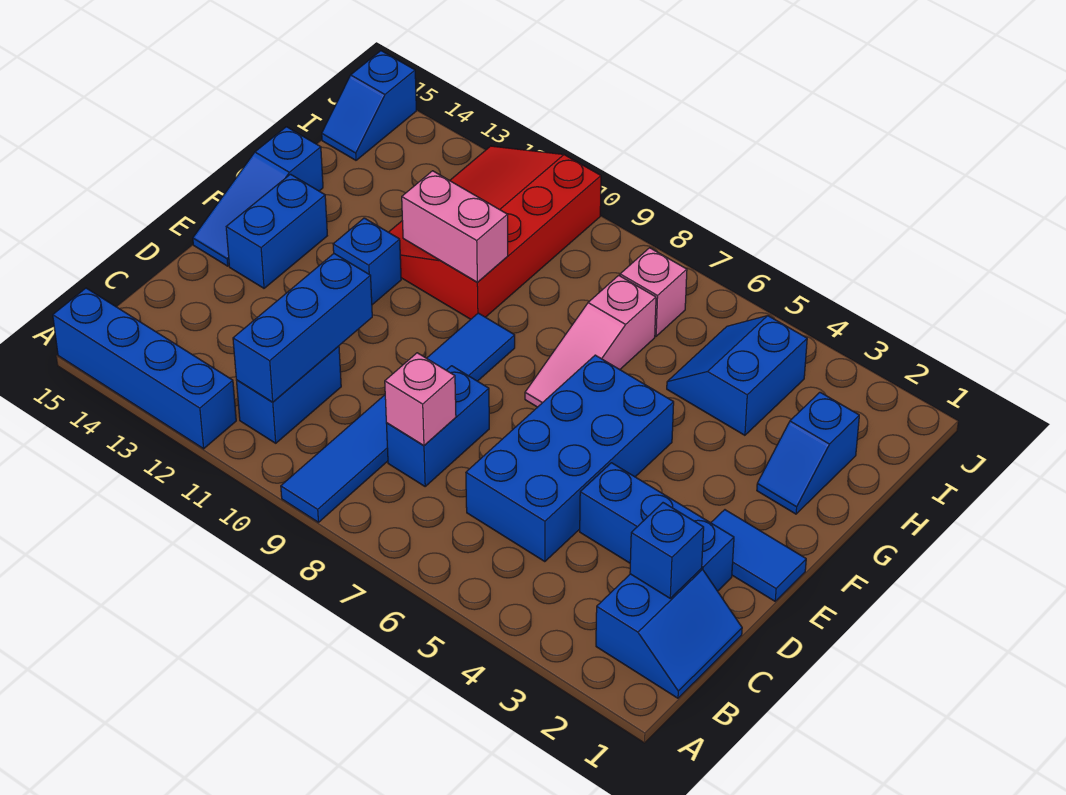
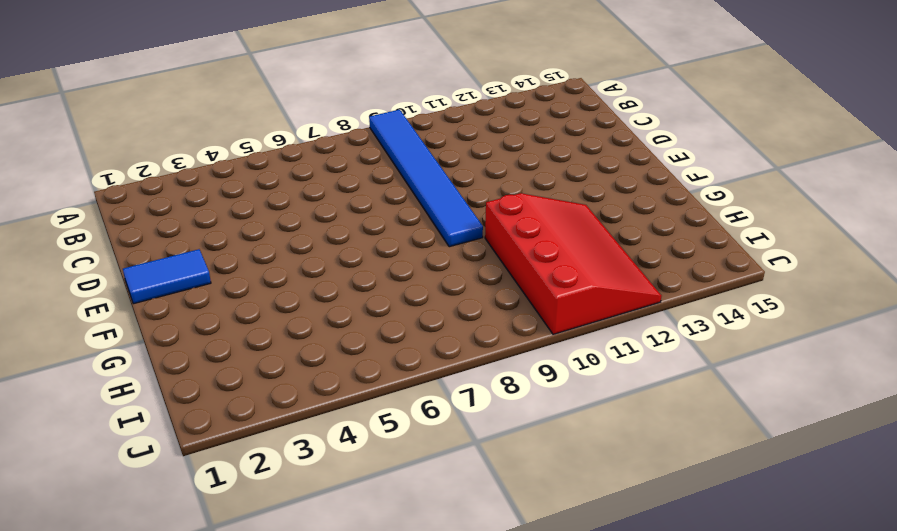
none -> blue brick A12:A15 level 1
none -> blue slope B1:C2 level 1 top 2
none -> blue brick B11:C11 level 1

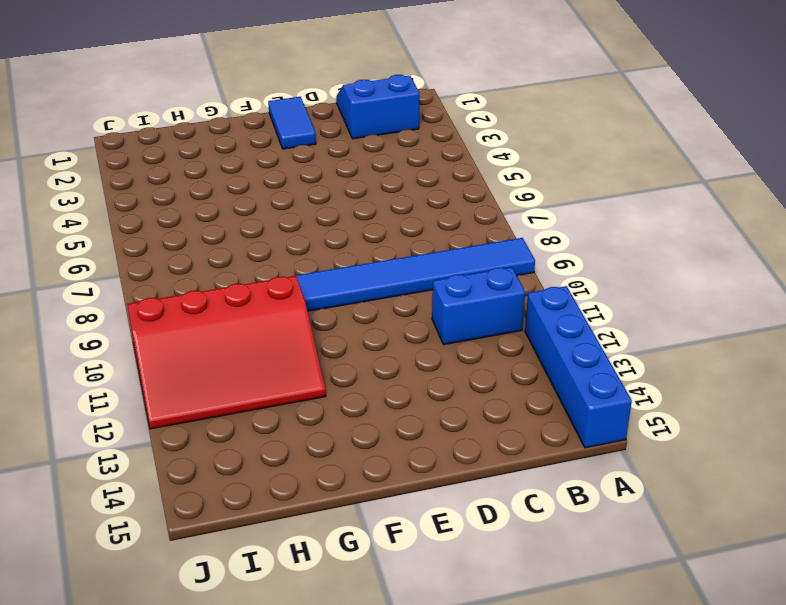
none -> blue brick C5:F6 level 1
none -> blue brick C8:D8 level 1
none -> blue brick D2:D4 level 1

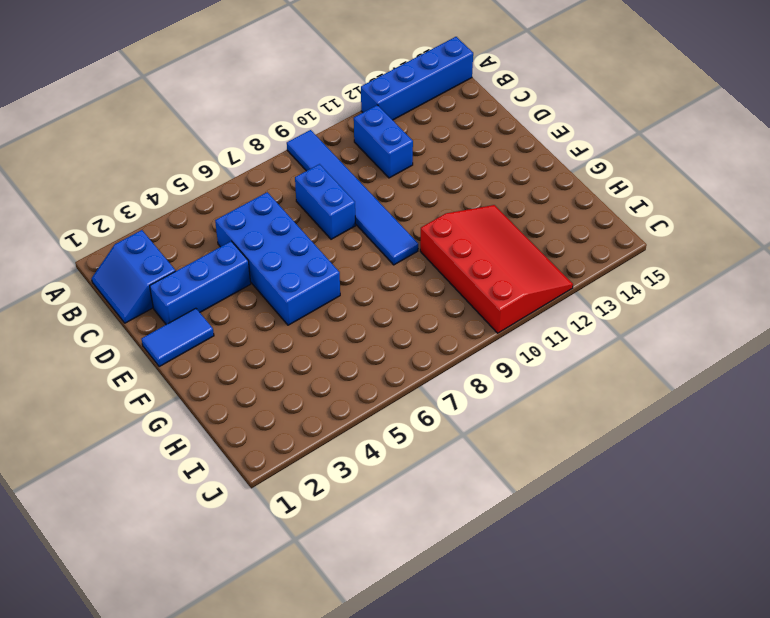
none -> blue brick E14:F14 level 1
none -> blue slope E15:G15 level 1 top G
none -> pink slope F7:H7 level 1 top H

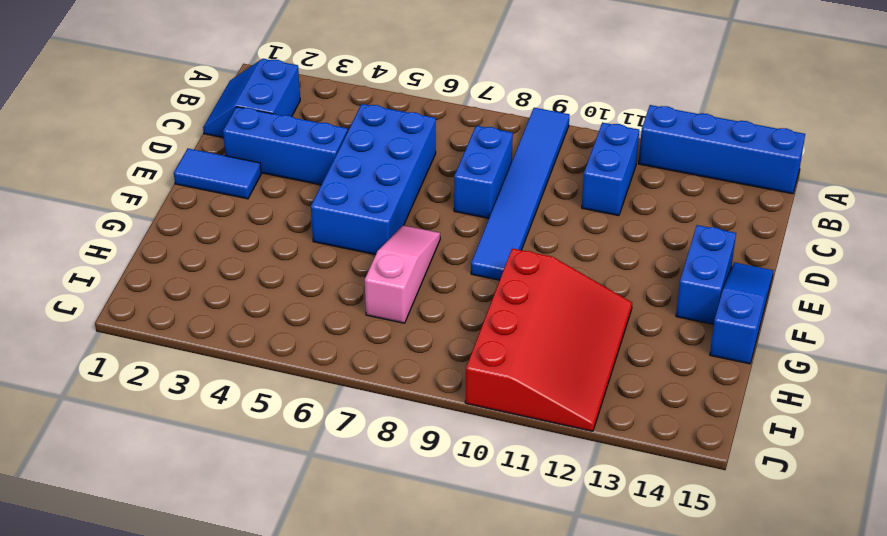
none -> blue brick F12 level 1
none -> blue slope G2:H2 level 1 top H
none -> blue slope H4:I5 level 1 top 4

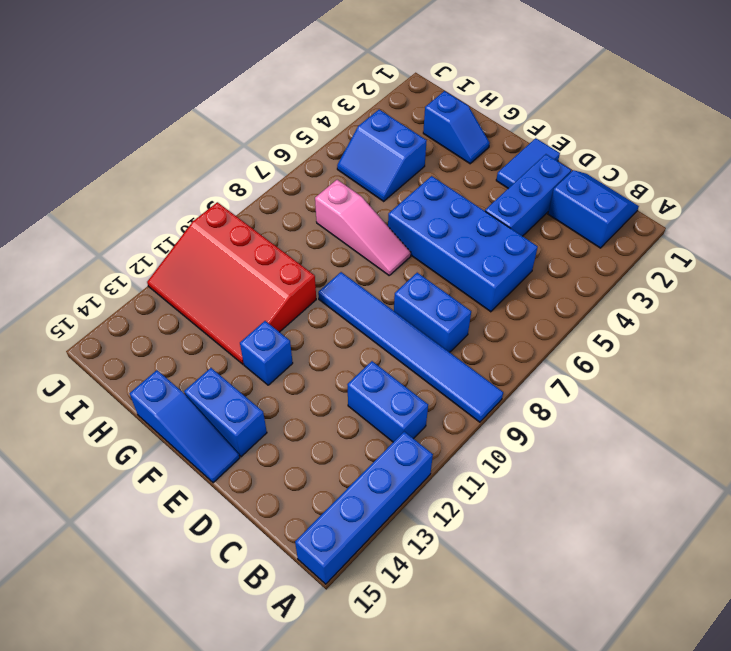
none -> pink brick I7 level 1
none -> blue slope I15:J15 level 1 top J
none -> blue brick B11:D11 level 2

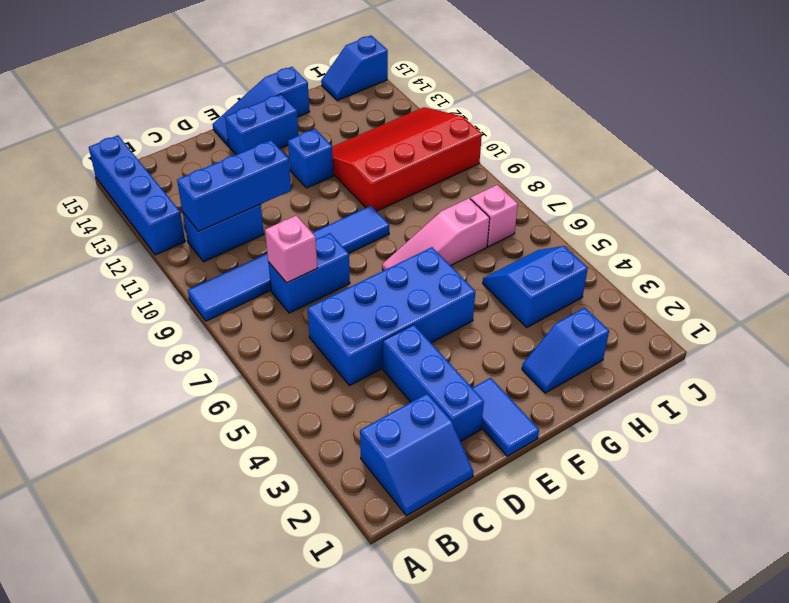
none -> blue brick C2 level 2
none -> pink brick G10:G11 level 2

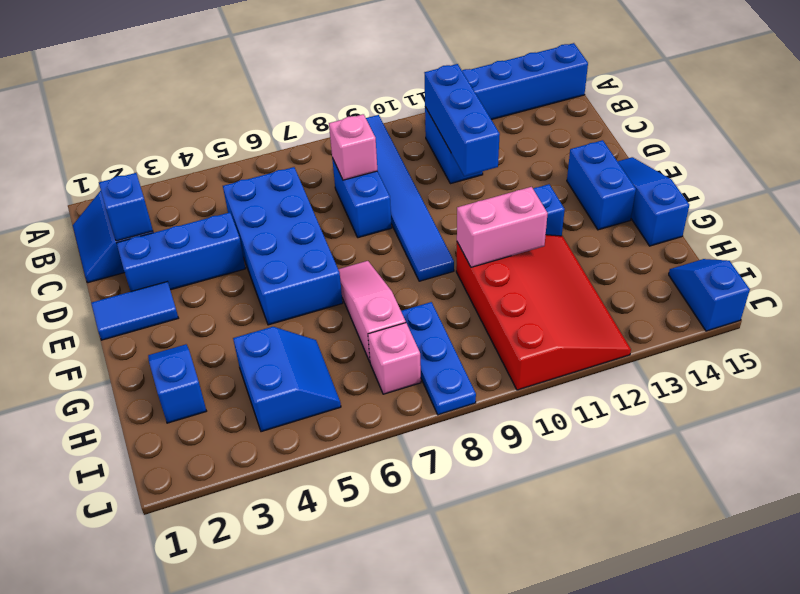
blue plate H8:J8 level 1 -> none

